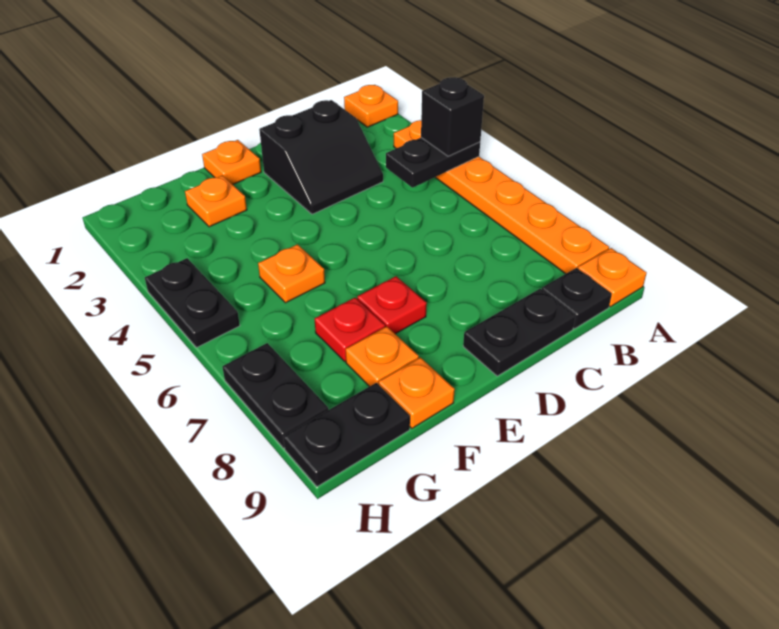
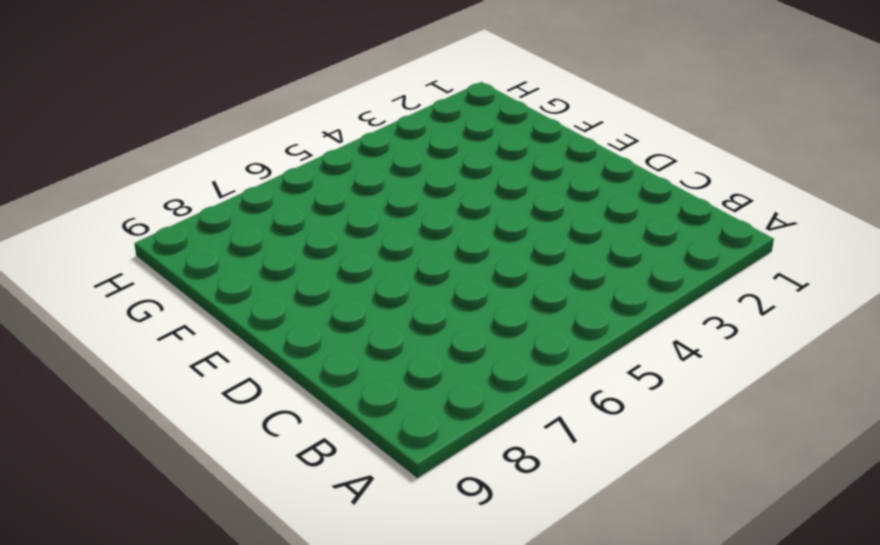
none -> orange plate A1 level 1
none -> orange plate A3:A8 level 1
none -> orange plate A9 level 1

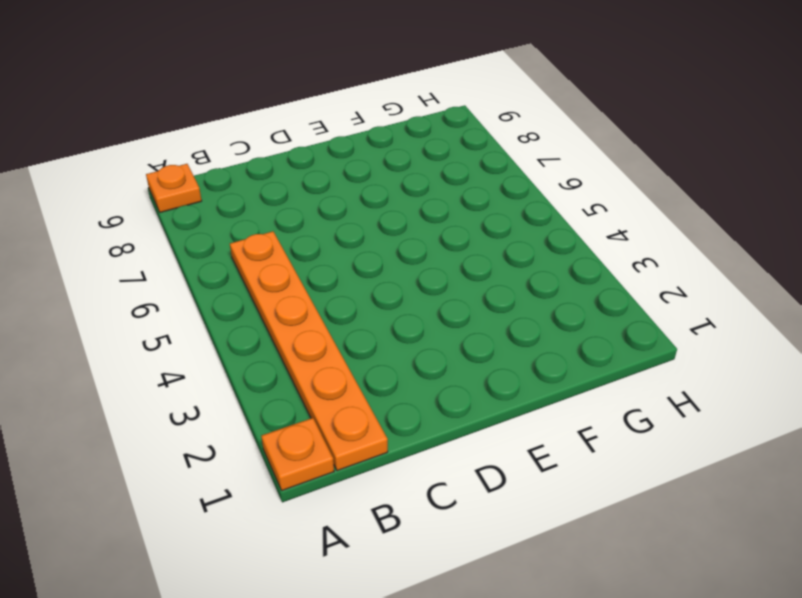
orange plate B1:B6 level 1 -> orange plate A3:A8 level 1
none -> black plate B9 level 1
none -> black slope C2:D3 level 1 top 2
none -> black plate C9:D9 level 1

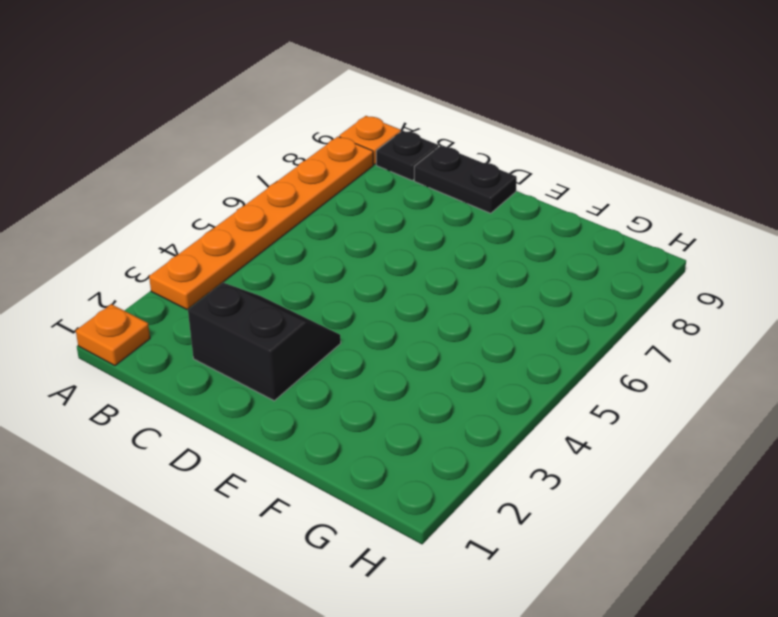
none -> orange plate E1 level 1
none -> red plate E7 level 1
none -> orange plate F2 level 1

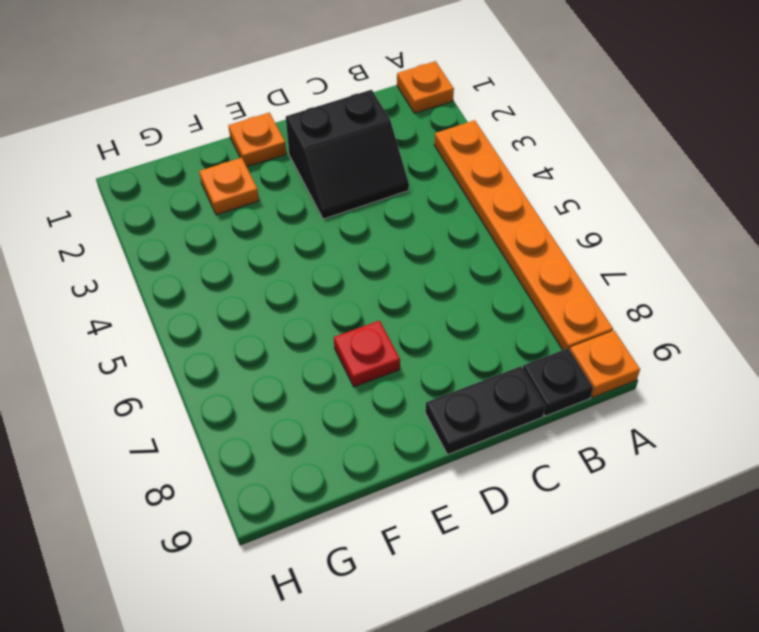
none -> orange plate F5 level 1
none -> red plate F7 level 1
none -> orange plate F8 level 1

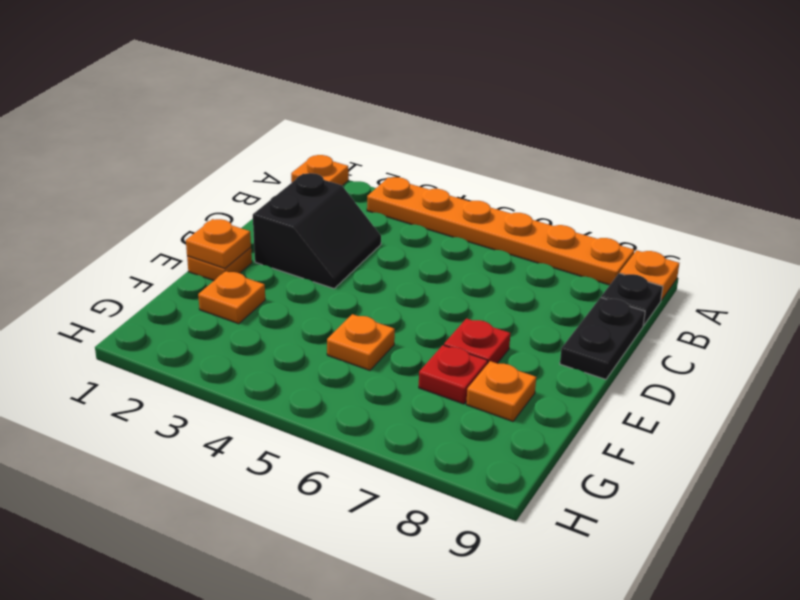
orange plate E1 level 2 -> orange plate F9 level 1
none -> black plate G9:H9 level 1
none -> black plate H4:H5 level 1
none -> black plate H7:H8 level 1

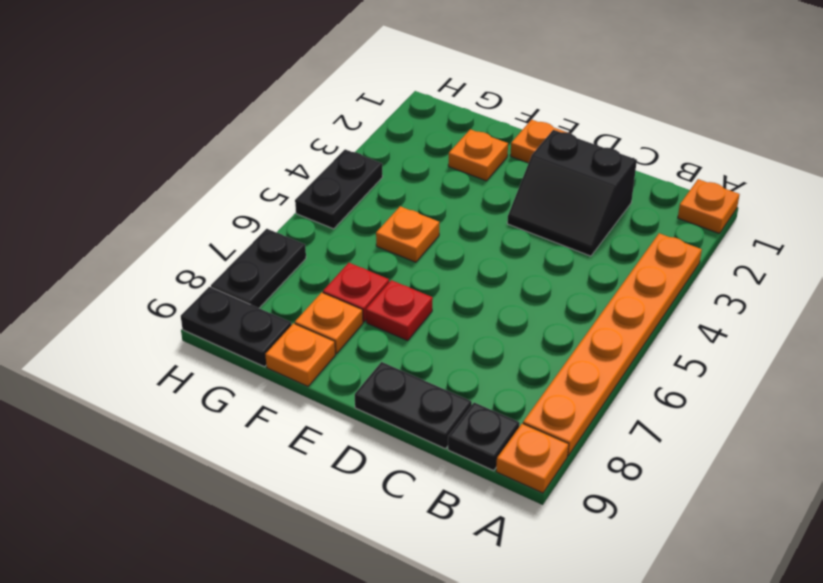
none -> black plate A4:B4 level 2
none -> black brick A4 level 3

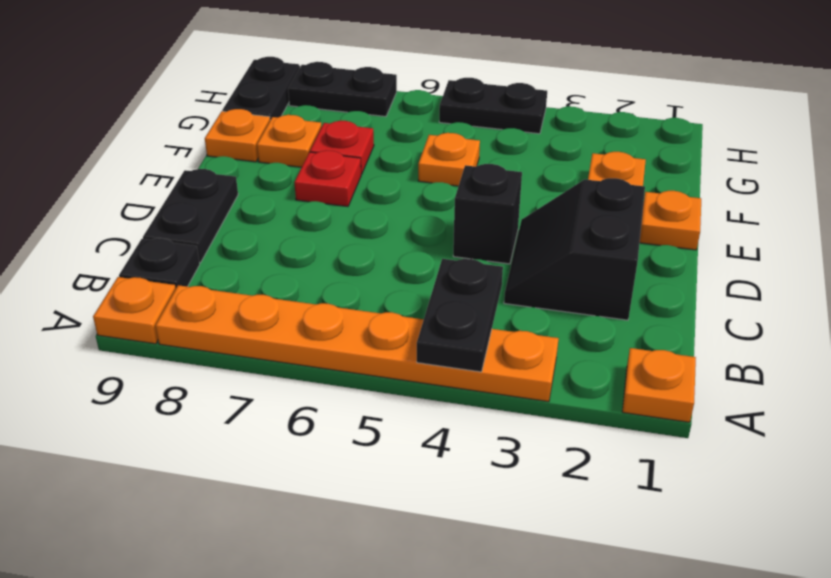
black brick D4 level 1 -> black brick A4 level 3

